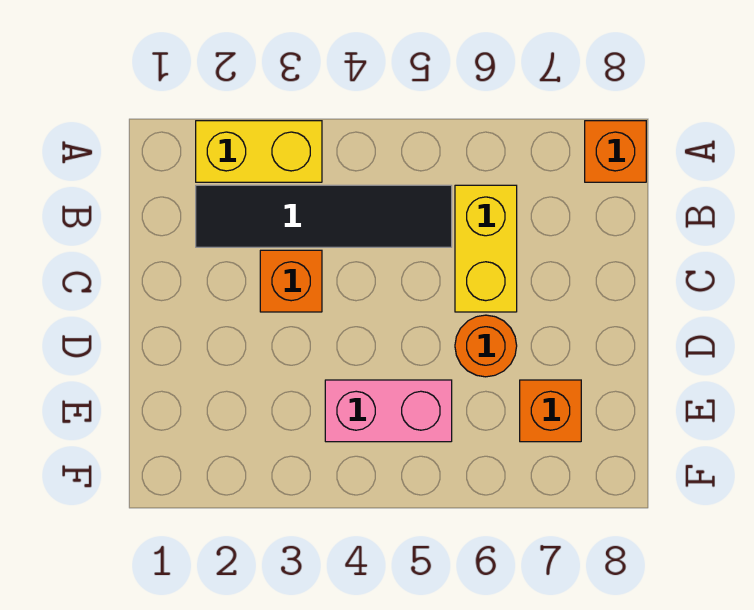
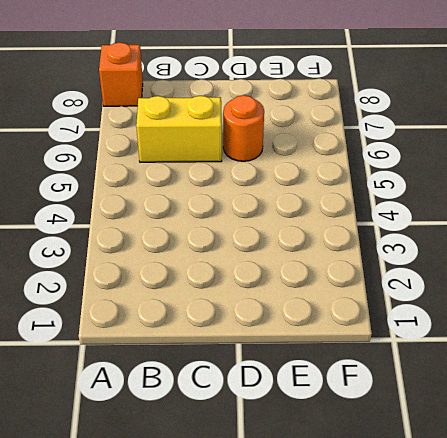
none -> yellow brick A2:A3 level 1
none -> black tile B2:B5 level 1

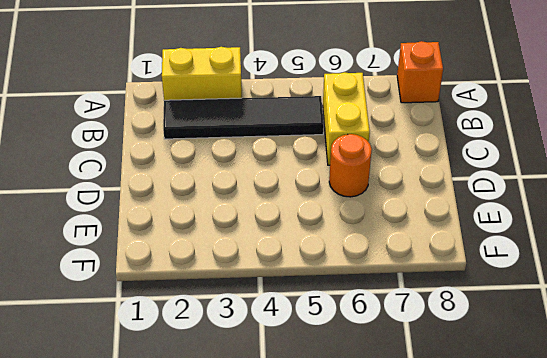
none -> orange brick C3 level 1
none -> pink brick E4:E5 level 1

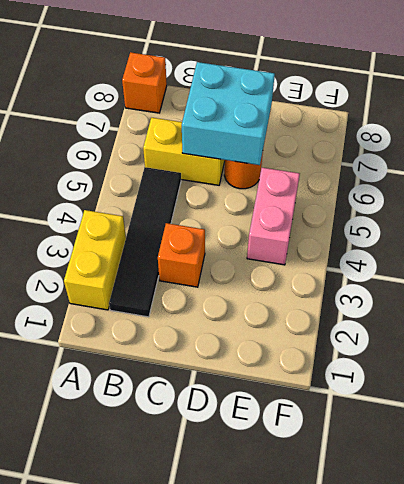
cyan brick C6:D7 level 2 -> none
none -> orange brick E7 level 1

